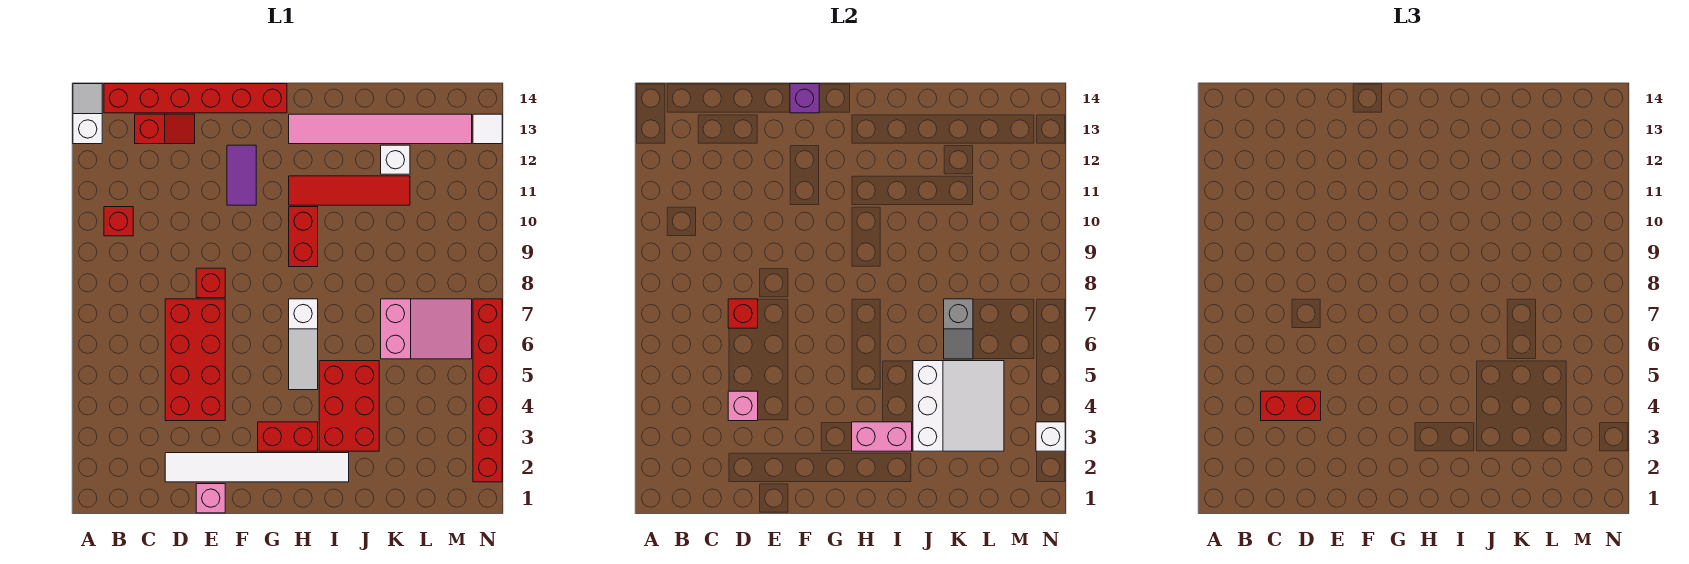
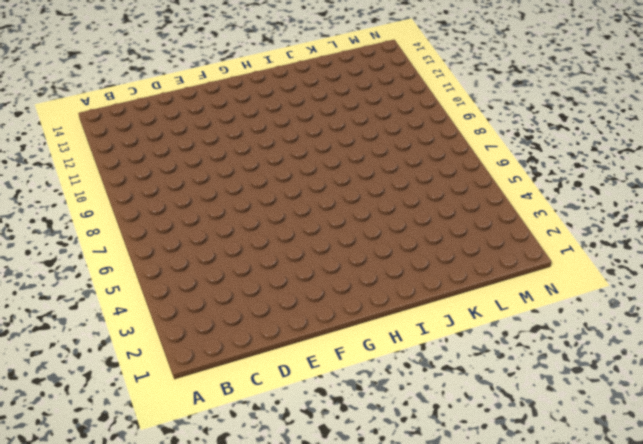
none -> white slope A13:A14 level 1 top 13
none -> red brick B10 level 1
none -> red brick B14:G14 level 1

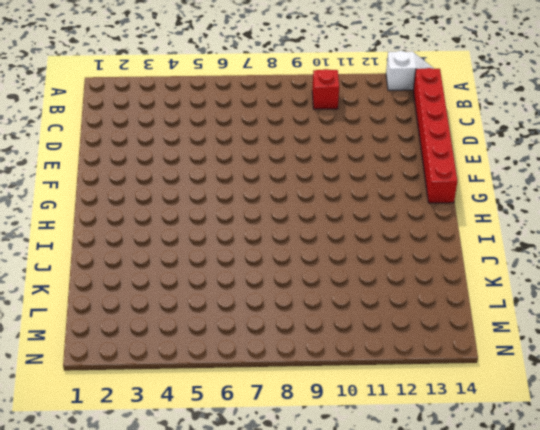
none -> red slope C13:D13 level 1 top C
none -> white tile D2:I2 level 1
none -> red brick D4:E7 level 1

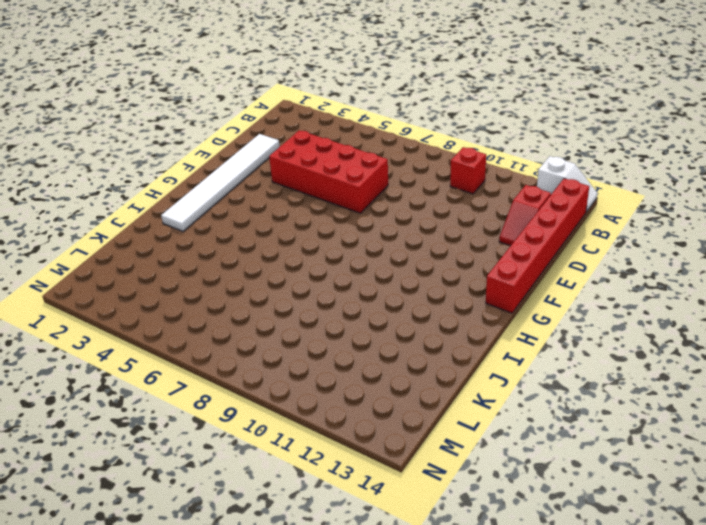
none -> pink brick E1 level 1
none -> red brick E8 level 1
none -> purple tile F11:F12 level 1

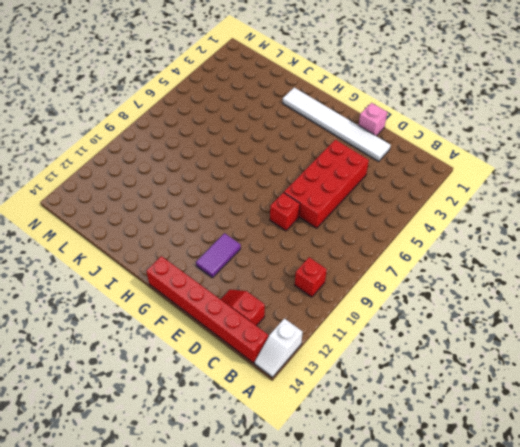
none -> red brick G3:H3 level 1
none -> white slope H5:H7 level 1 top 7
none -> red brick H9:H10 level 1

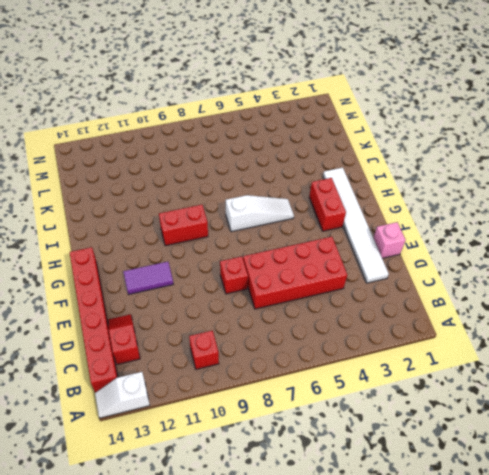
none -> red tile H11:K11 level 1
none -> pink tile H13:M13 level 1
none -> red brick I3:J5 level 1

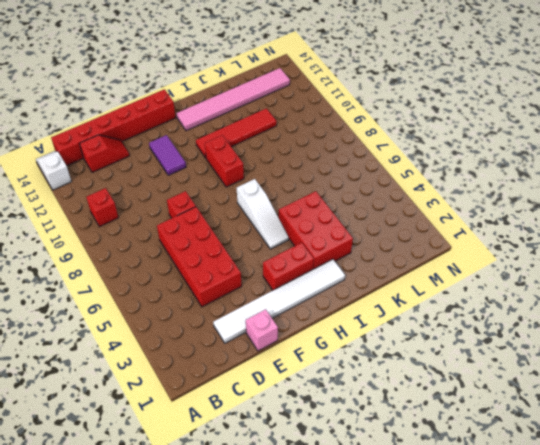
none -> pink slope K6:M7 level 1 top K
none -> white brick K12 level 1
none -> red brick N2:N7 level 1

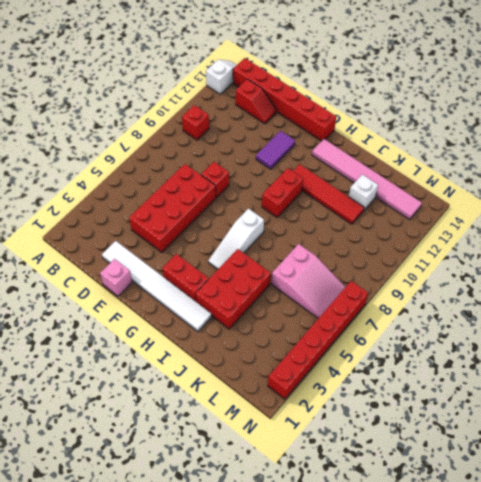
none -> white tile N13 level 1
none -> pink brick D4 level 2
none -> red brick D7 level 2

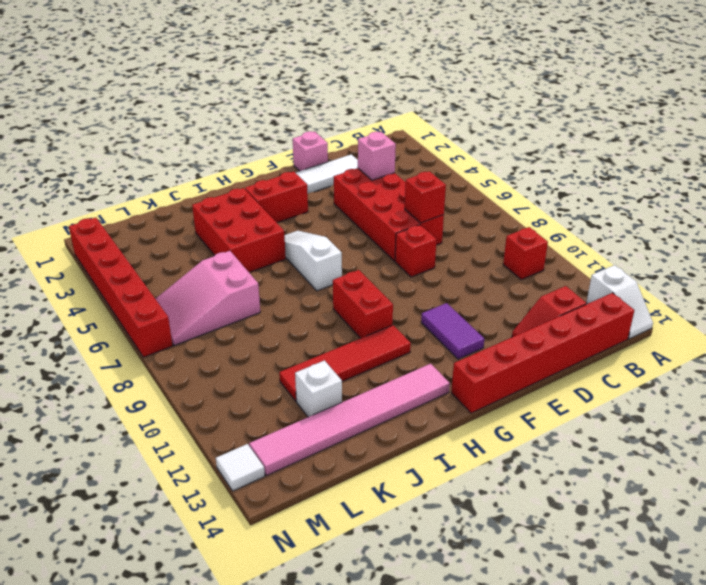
none -> purple brick F14 level 2
none -> pink brick H3:I3 level 2
none -> white slope J3:L5 level 2 top J

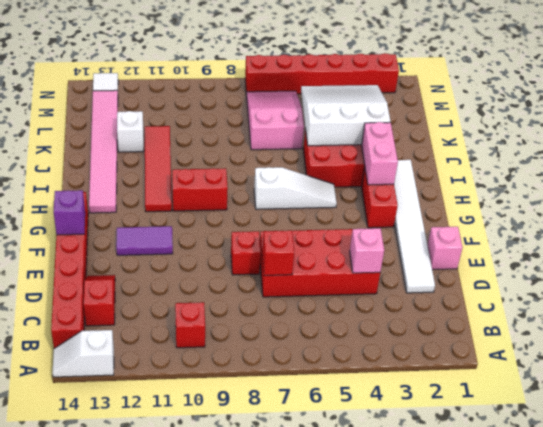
none -> grey slope K6:K7 level 2 top 7
none -> white brick N3 level 2
none -> red brick C4:D4 level 3

